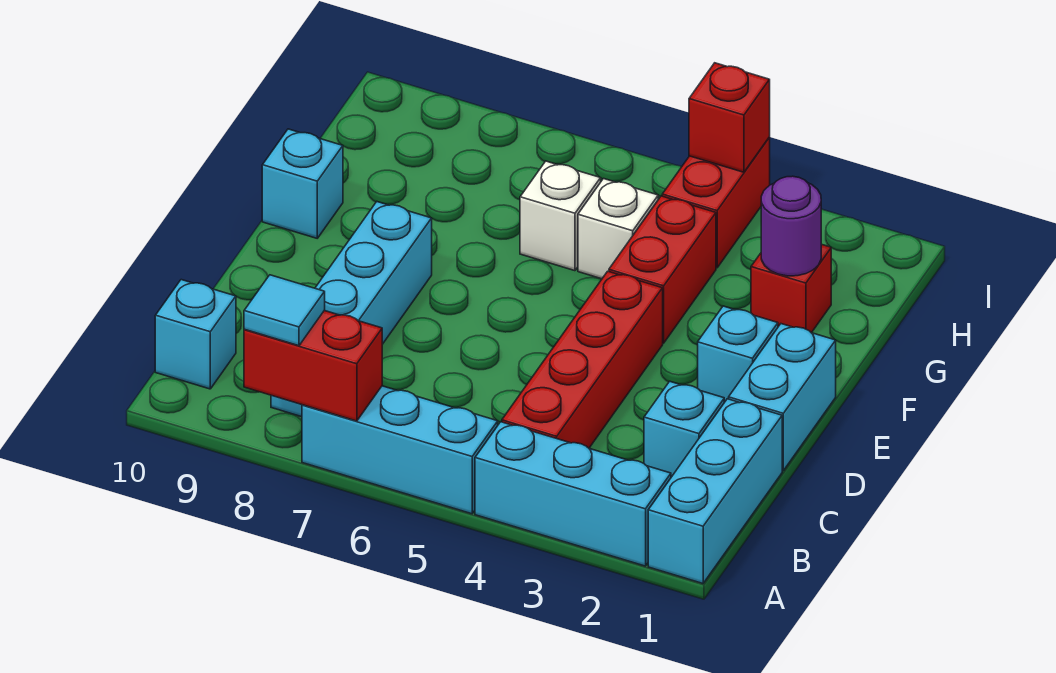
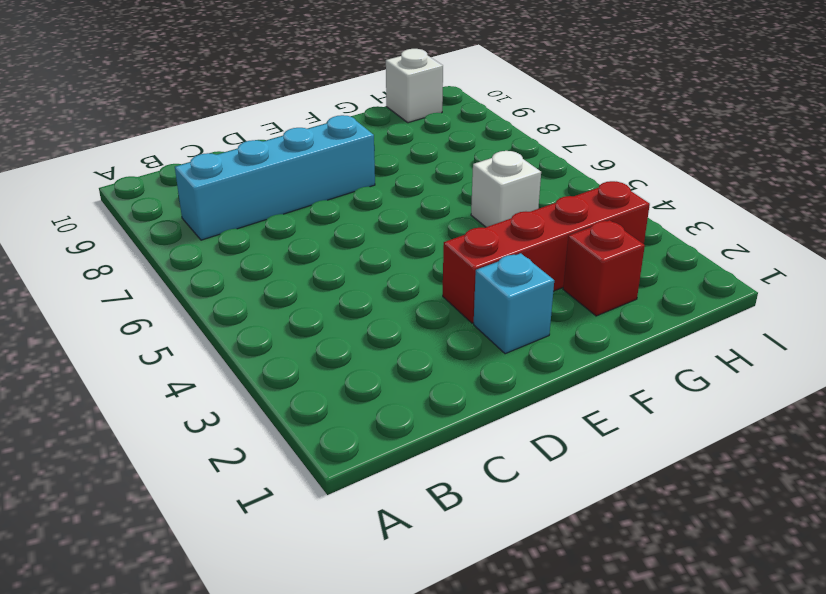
red brick E3:H3 level 1 -> red brick B4:E4 level 1
white brick H10 level 1 -> white brick G6 level 1
none -> cyan brick A1:C1 level 1
none -> cyan brick A2:A4 level 1
none -> cyan brick A5:A7 level 1

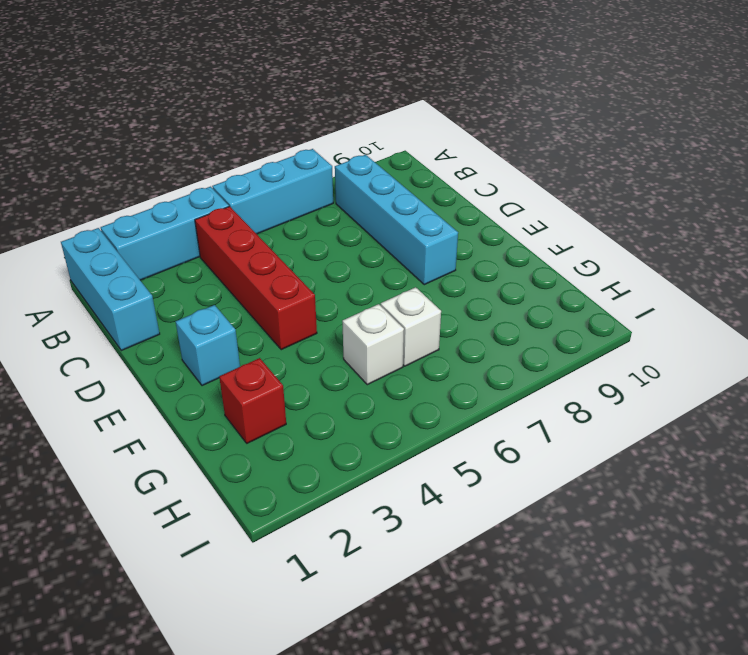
none -> cyan brick B10 level 1
none -> cyan brick C2 level 1
none -> cyan brick D1:E1 level 1

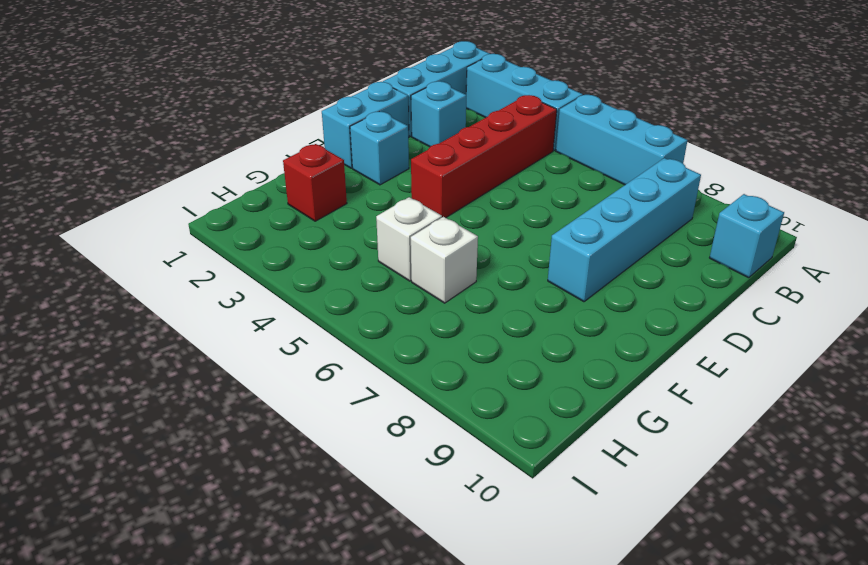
none -> red brick F4:G4 level 1
none -> cyan brick F10 level 1
none -> red brick H4:I4 level 1

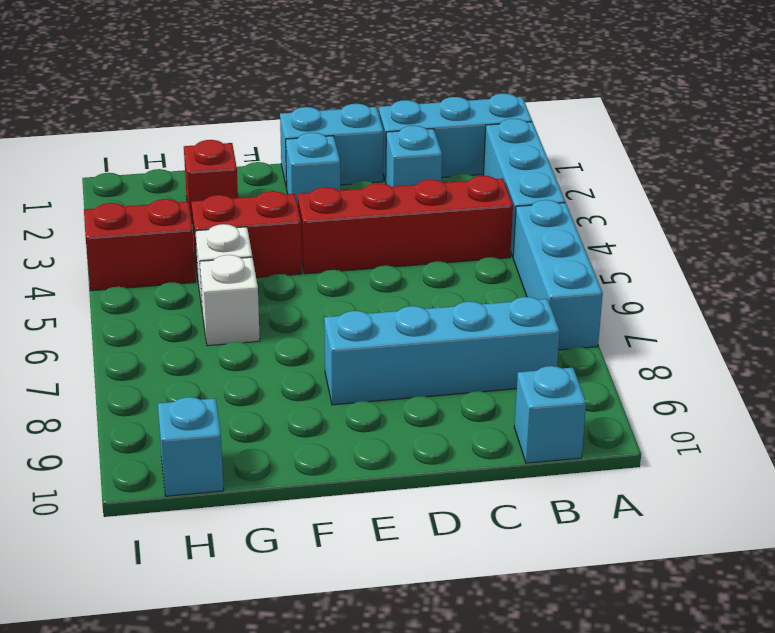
cyan brick H10 level 1 -> cyan brick F10 level 1
none -> red brick A7:A8 level 2
none -> purple round brick G2 level 2
none -> red brick I4 level 2

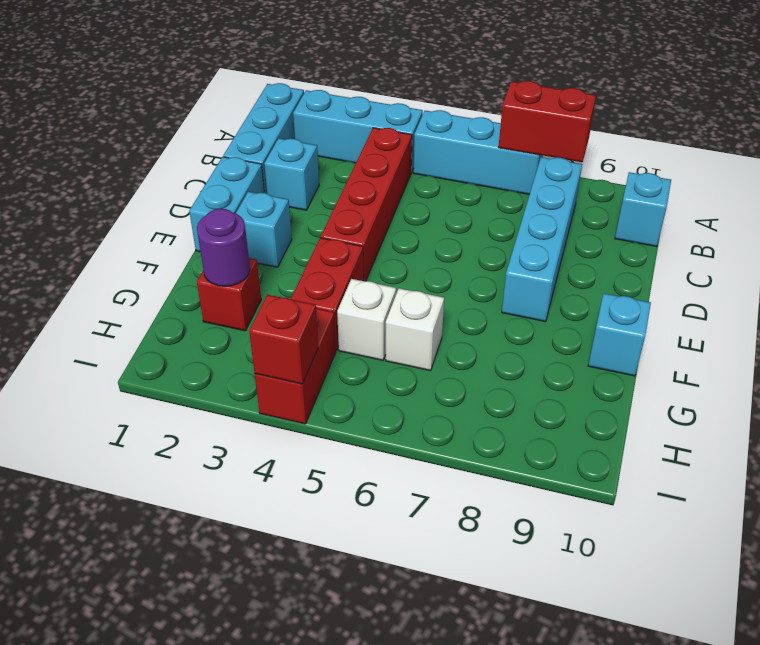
none -> cyan tile A8 level 3

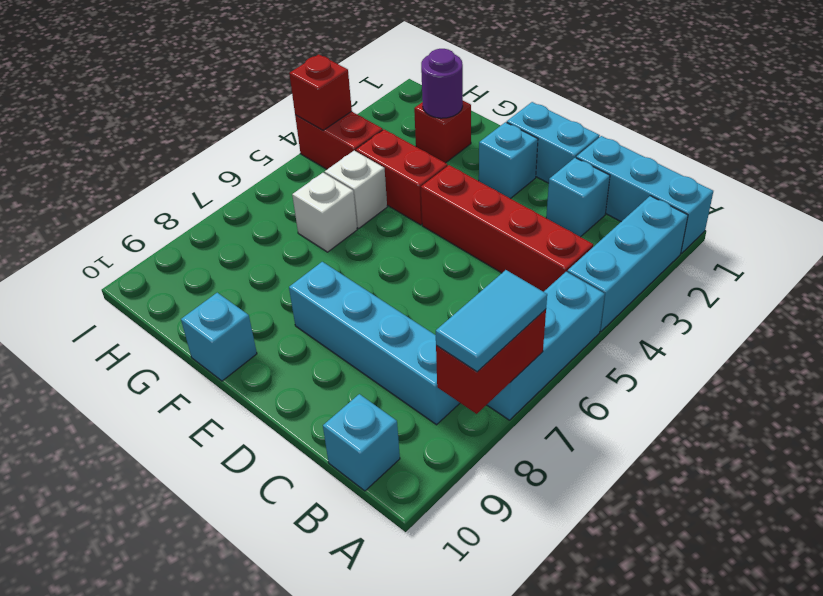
cyan tile A7:A8 level 3 -> cyan tile A8 level 3

